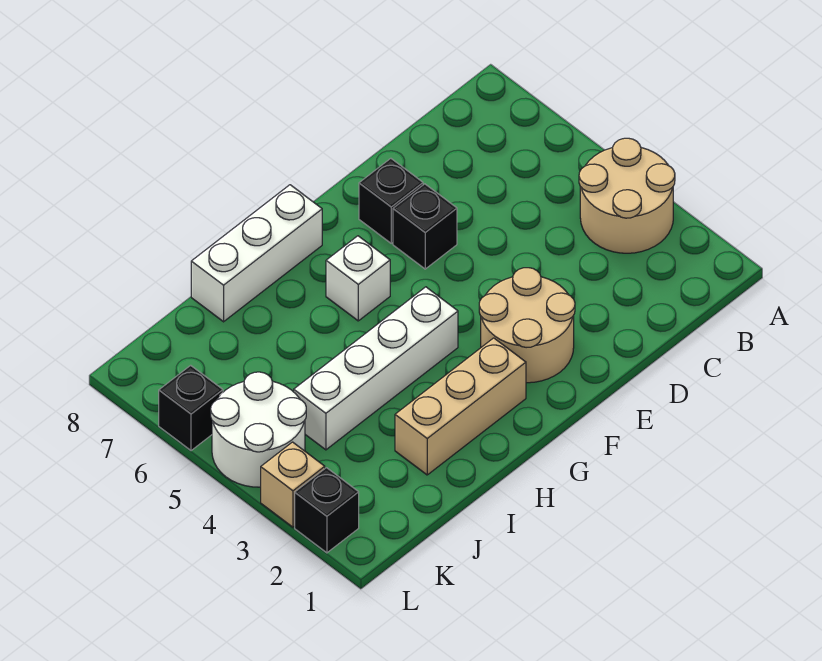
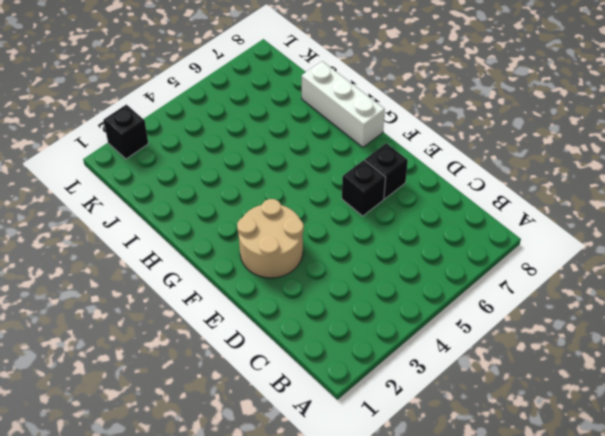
none -> tan round brick A3:B4 level 1
none -> tan brick G2:I2 level 1
none -> white brick G4:J4 level 1

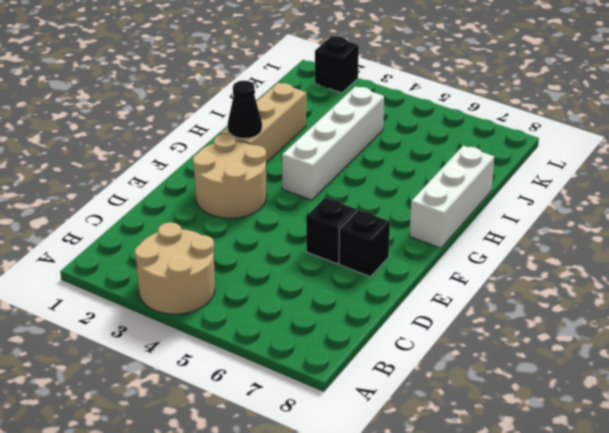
black cone G2 level 2 -> none
none -> white brick G6 level 1
none -> white round brick K4:L5 level 1
none -> tan brick L3 level 1

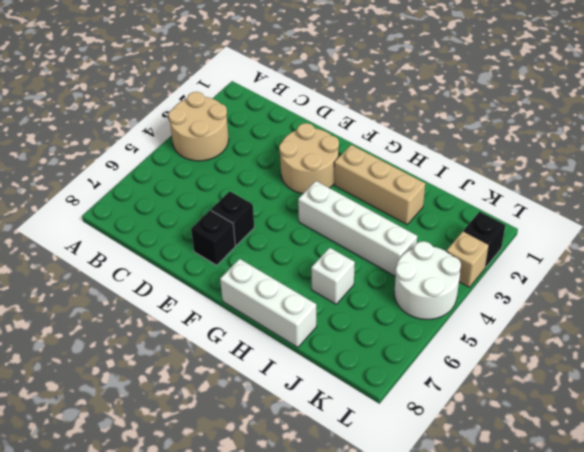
white brick I6 level 1 -> white brick G6 level 1
none -> black brick L6 level 1

